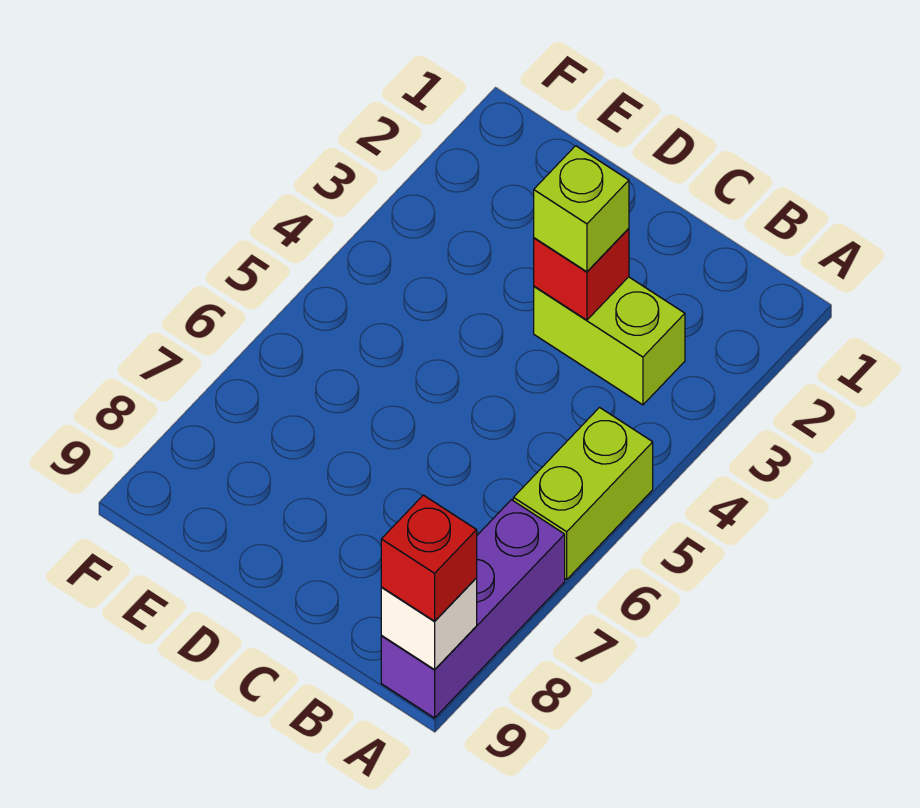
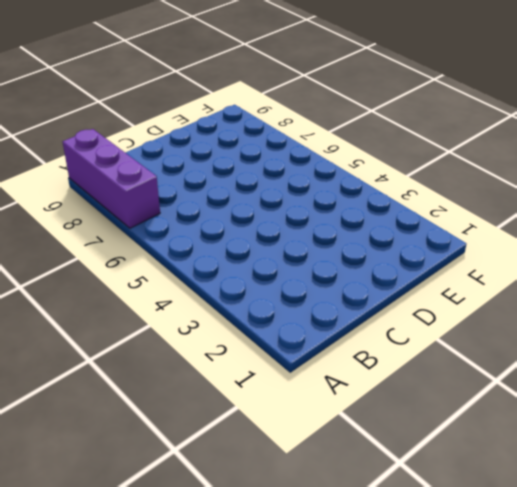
none -> lime brick A5:A6 level 1
none -> lime brick B3:C3 level 1

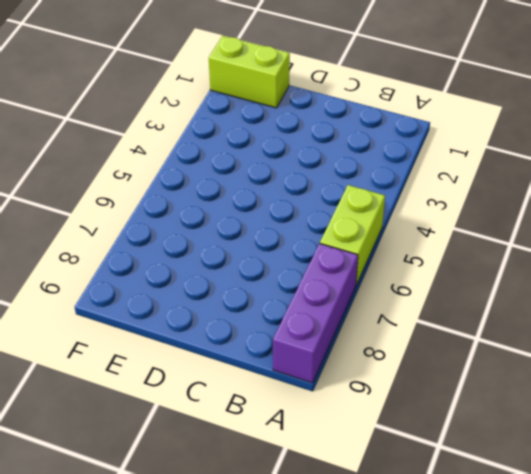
lime brick E1:F1 level 1 -> lime brick B3:C3 level 1
none -> white brick A9 level 2
none -> red brick C3 level 2

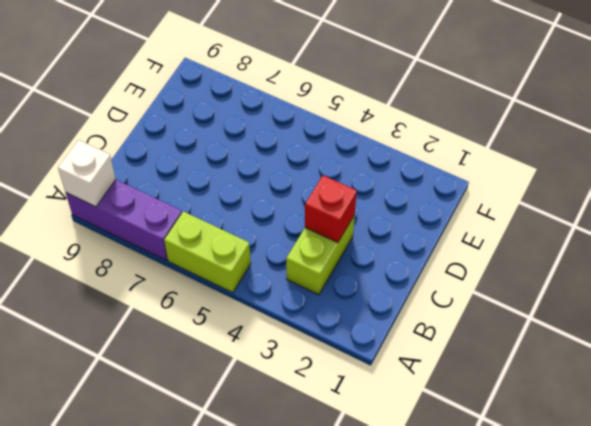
none -> red brick A9 level 3
none -> lime brick C3 level 3

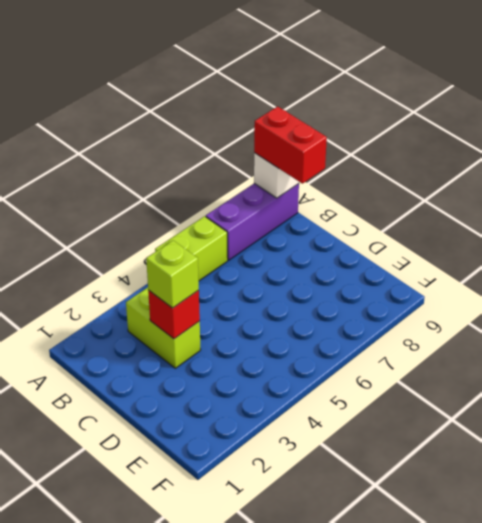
red brick A9:B9 level 3 -> red brick A9 level 3

